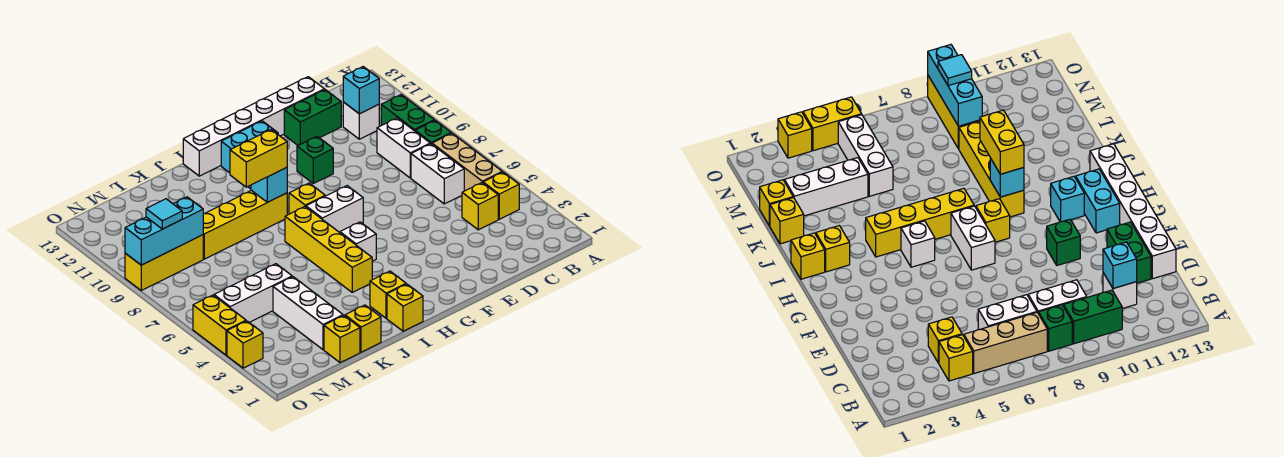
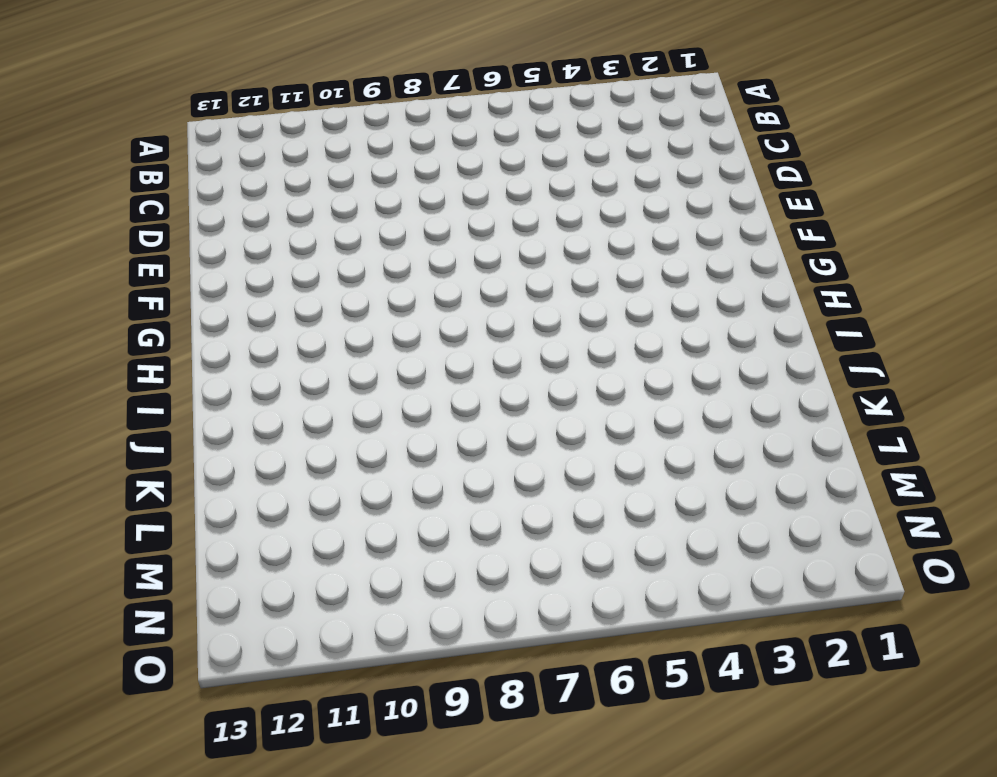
none -> yellow brick B4 level 1
none -> tan brick B5:B7 level 1
none -> green brick B8 level 1
none -> green brick B9:B10 level 1

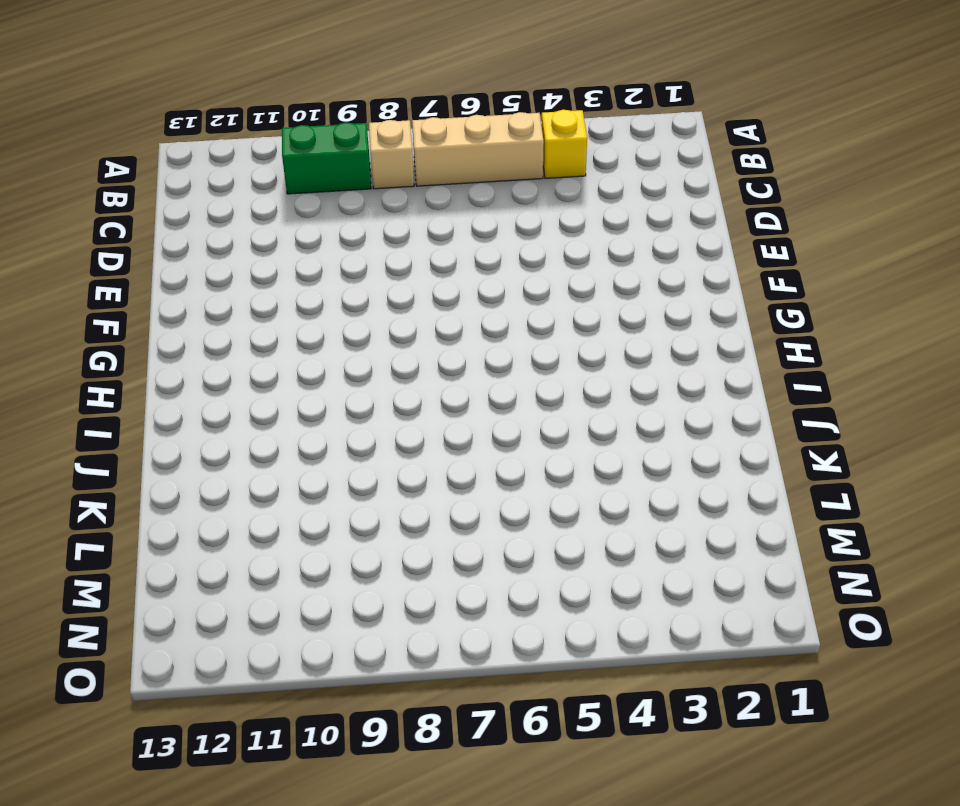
tan brick B8 level 1 -> green brick B8 level 1
none -> yellow brick C4 level 1
none -> white brick C6:C7 level 1
none -> white brick C8:C9 level 1
none -> white brick C11 level 1

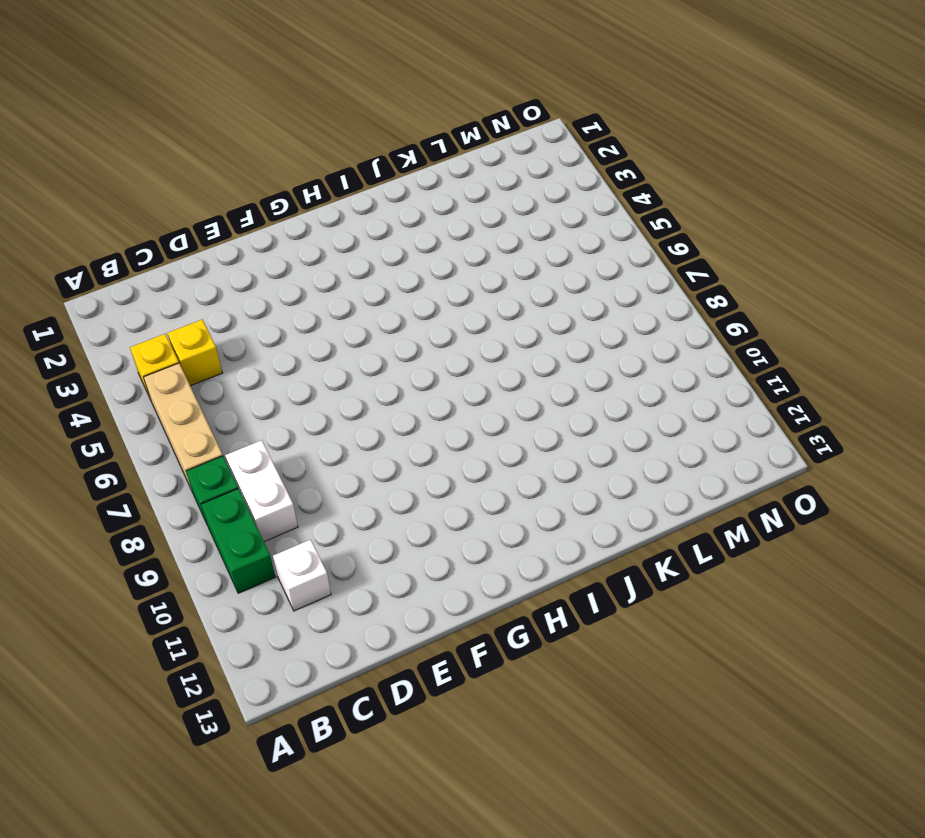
none -> white brick C6:C7 level 1
none -> green brick D12:E12 level 1
none -> white brick D13:I13 level 1
none -> green brick F10 level 1

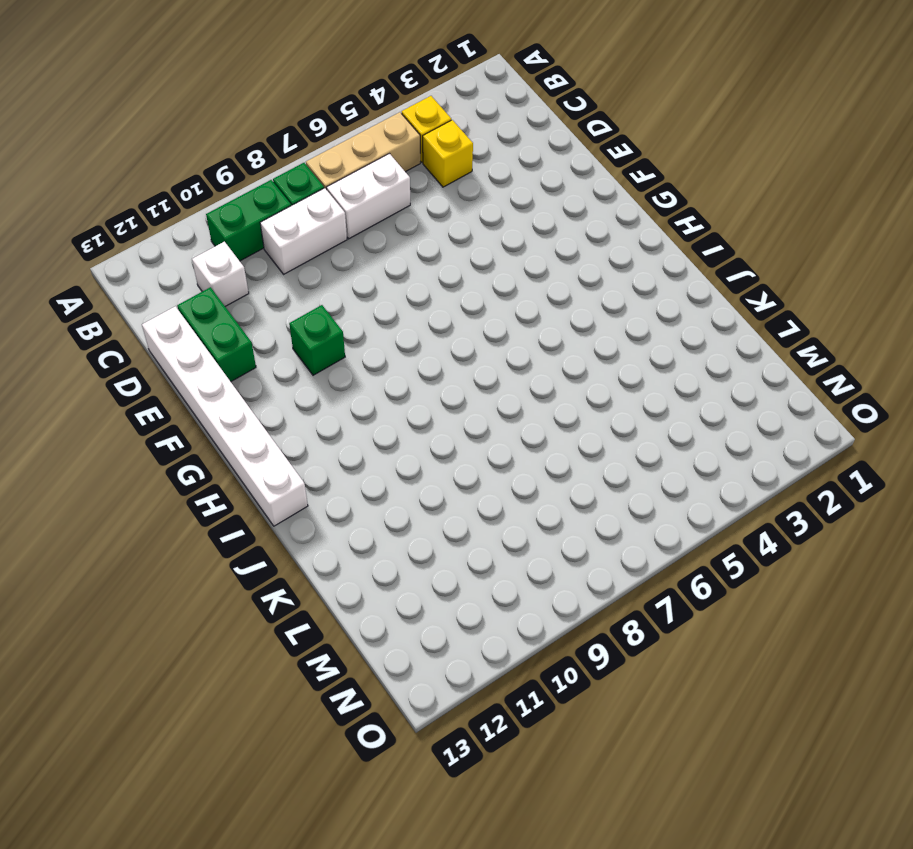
none -> white brick G7:H7 level 1
none -> cyan brick G12:H12 level 1
none -> white brick H5 level 1
none -> yellow brick H8 level 1

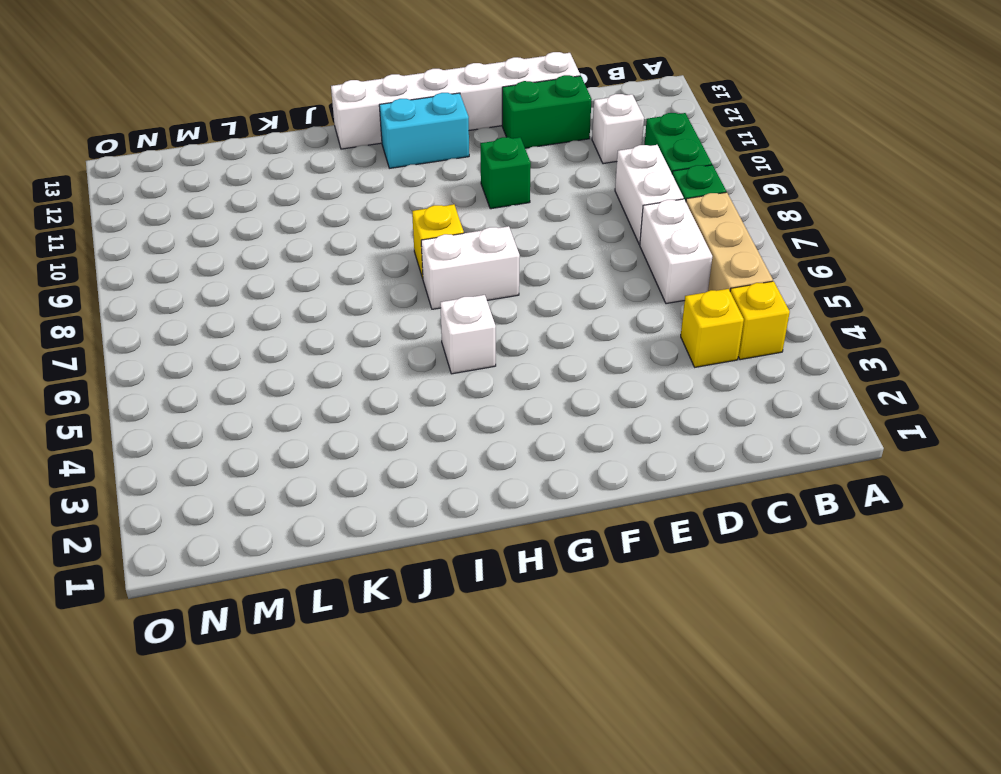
none -> cyan brick H11 level 1
none -> yellow brick I1 level 1
none -> yellow brick I2 level 1
none -> yellow brick I4:I7 level 1

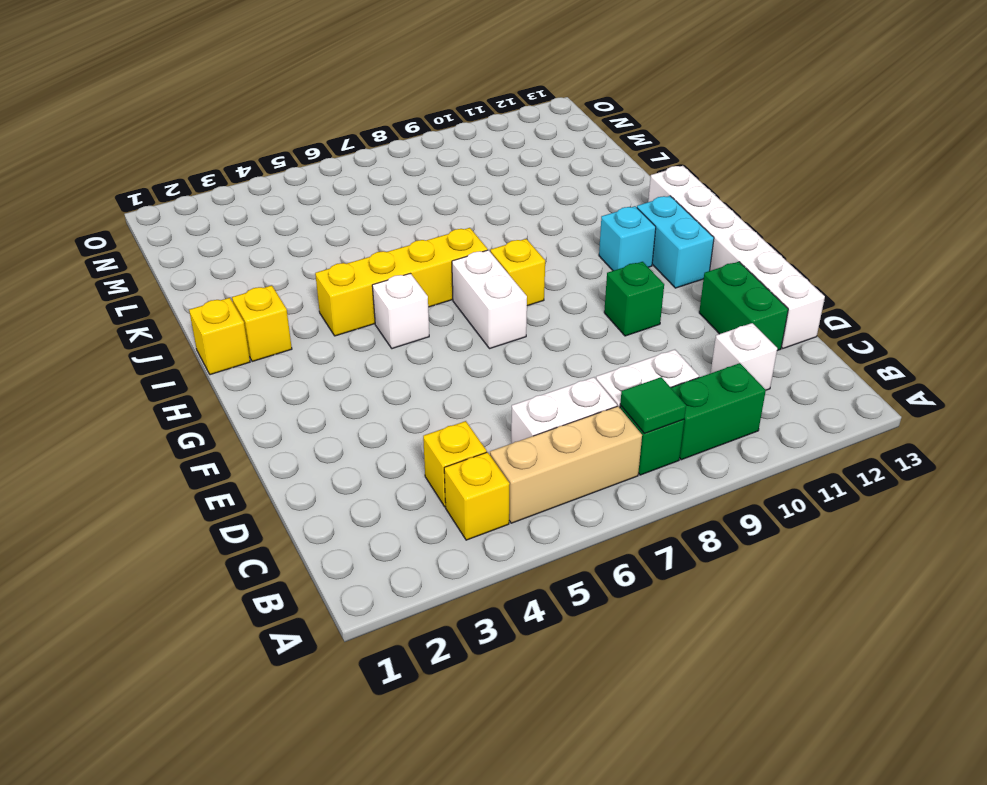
green tile B8 level 2 -> none
none -> yellow brick I9:L9 level 1
none -> yellow brick K1 level 1
none -> yellow brick L1 level 1
none -> white brick L2:L4 level 1

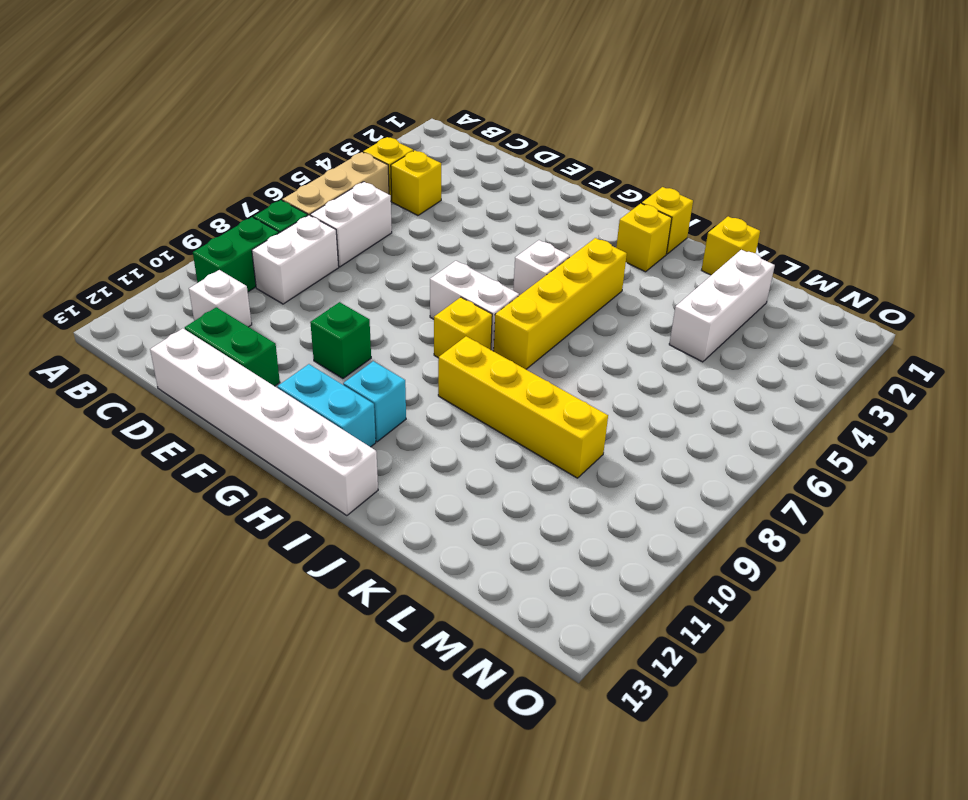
none -> yellow brick L1 level 1
none -> white brick L5:N5 level 1
none -> yellow brick M9:O9 level 1
none -> yellow brick O3 level 1

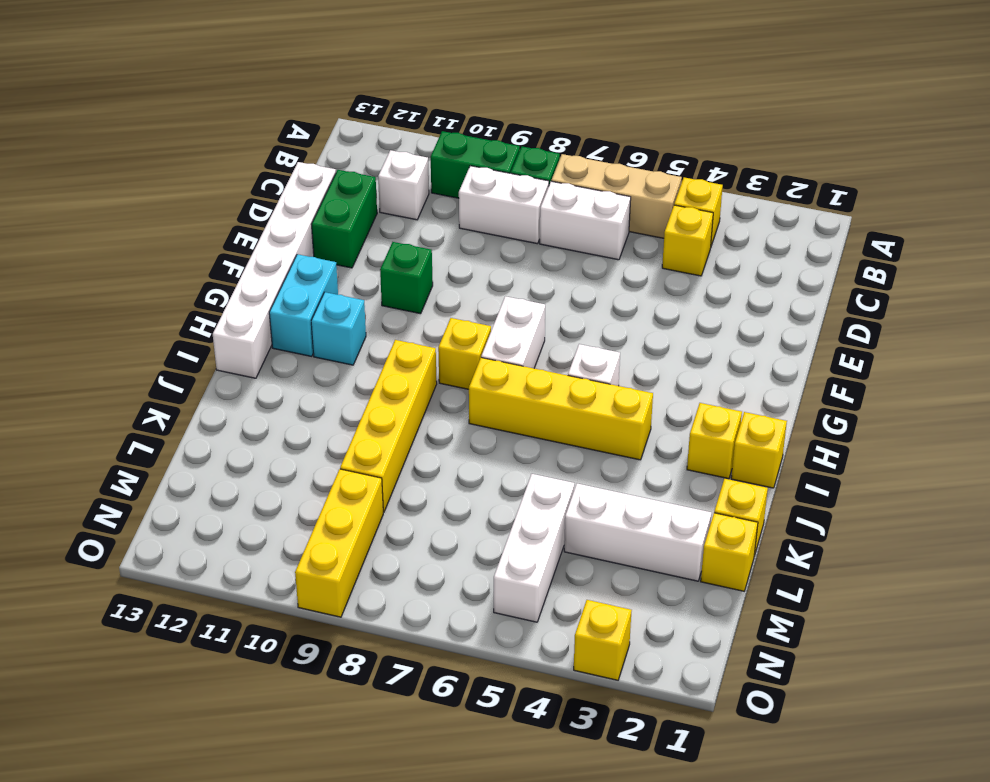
none -> yellow brick O4:O5 level 1
none -> cyan brick C11 level 2
none -> cyan brick I9 level 2
none -> cyan brick M9:O9 level 2

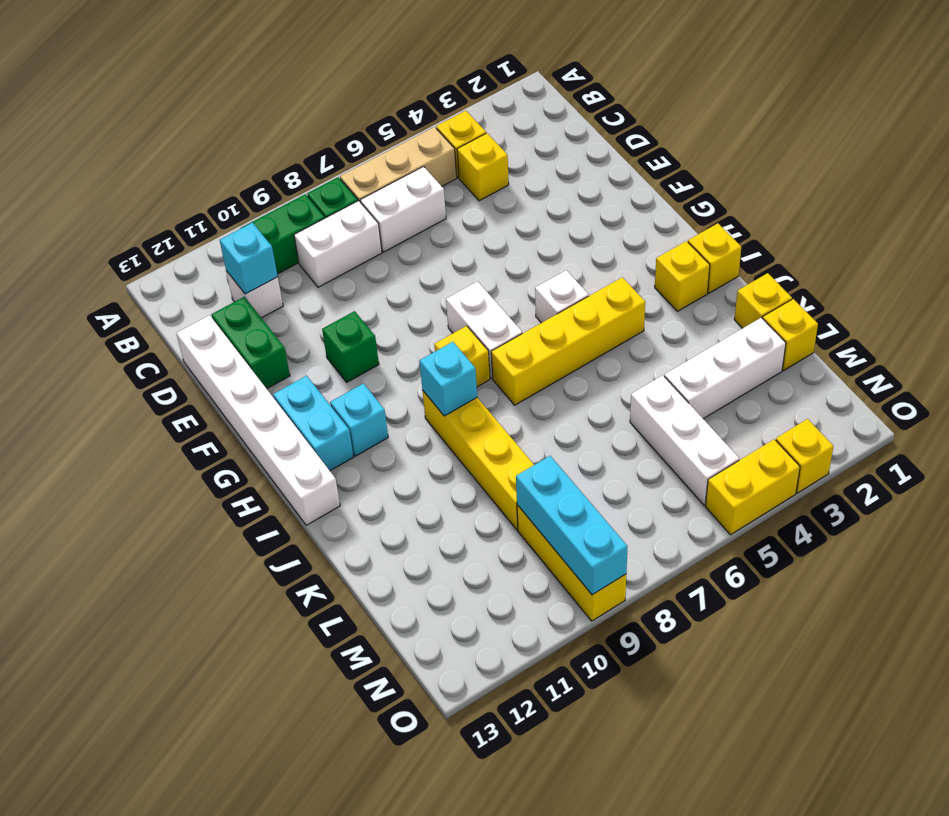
none -> yellow brick I9:J9 level 3
none -> cyan tile N9 level 3

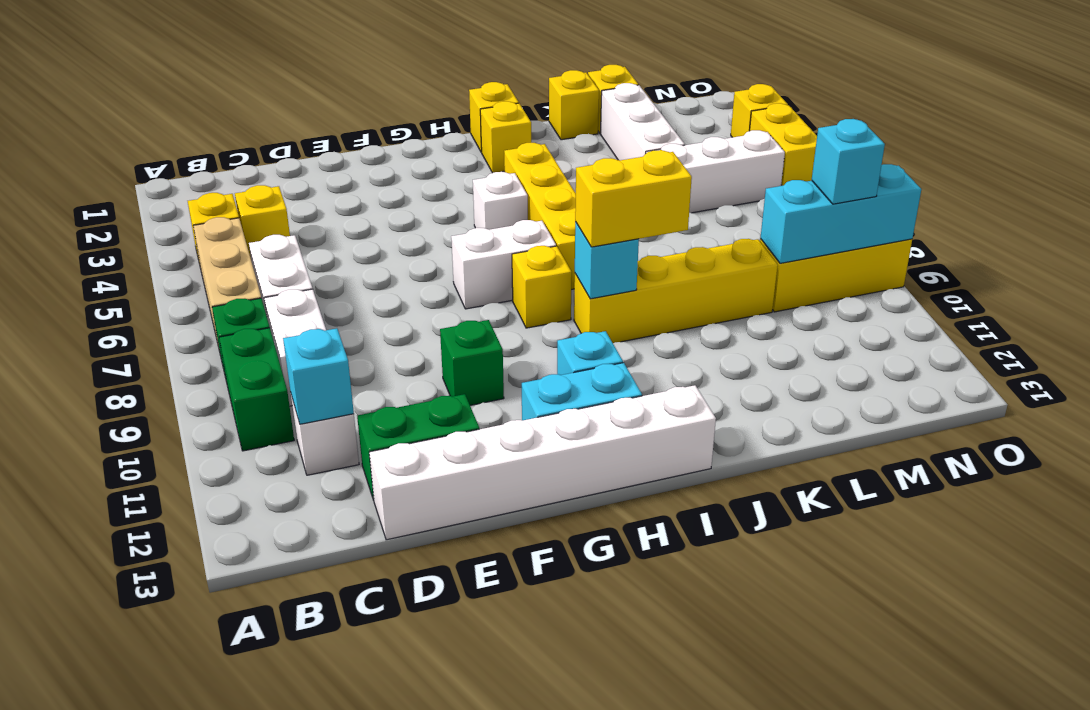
cyan brick N9 level 3 -> cyan tile N9 level 3

